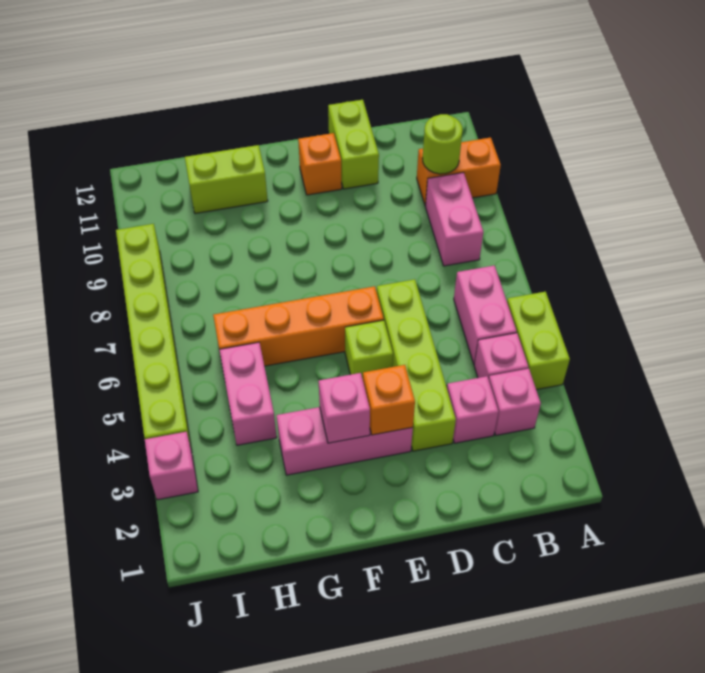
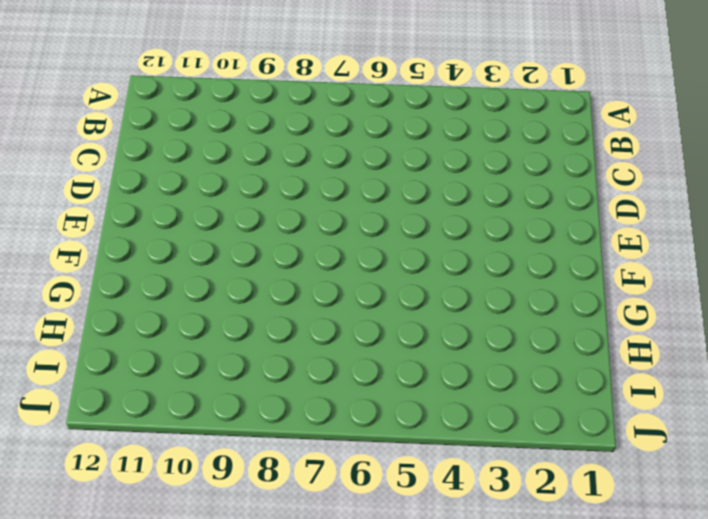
none -> lime brick A4:A5 level 1
none -> orange brick A10:B10 level 1
none -> pink brick B3 level 1

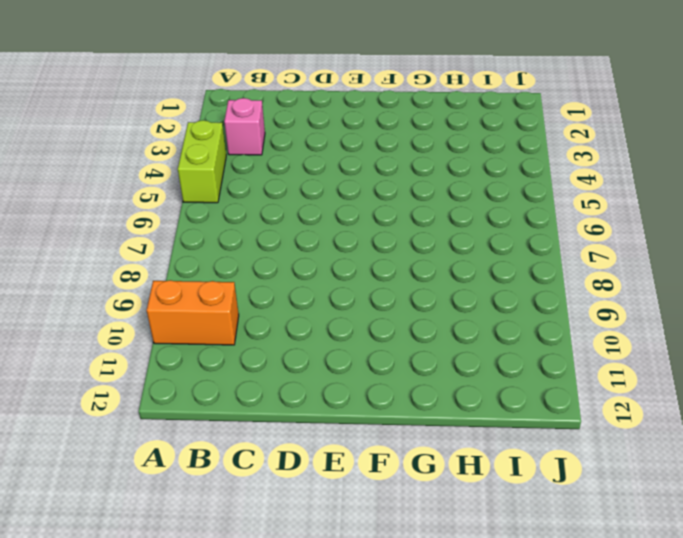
none -> pink brick B4 level 1
none -> pink brick B5:B6 level 1
none -> pink brick B8:B9 level 1

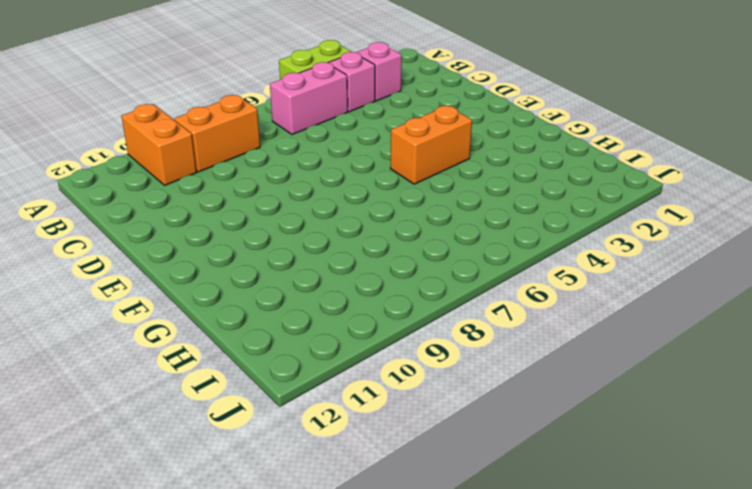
orange brick B8:B9 level 1 -> pink brick B8:B9 level 1
orange brick F4:F5 level 1 -> none
none -> pink brick C3 level 1
none -> lime brick D3:D6 level 1
none -> lime brick D11:D12 level 1

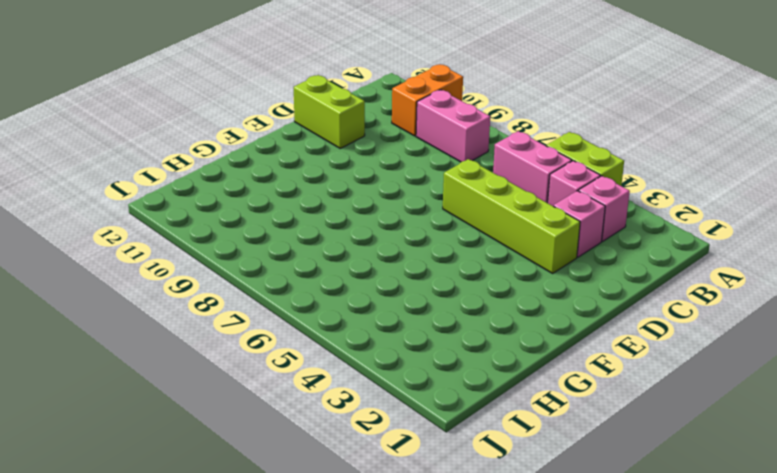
none -> pink brick E3:G3 level 1
none -> lime brick E5 level 1
none -> orange brick E6:H6 level 1

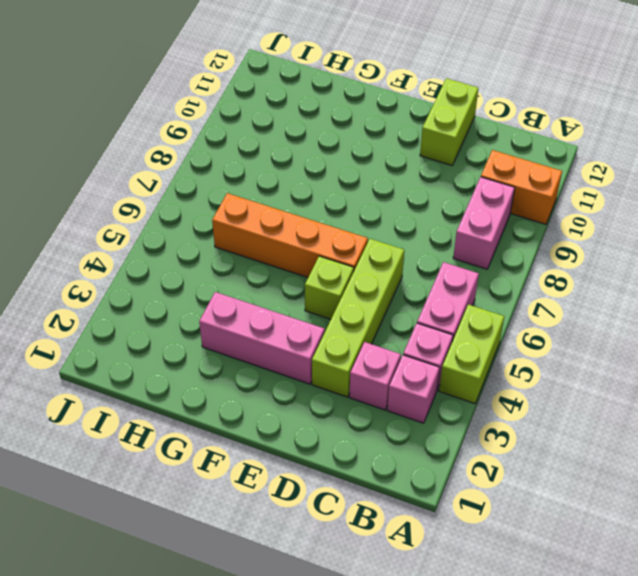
none -> orange brick E11 level 1
none -> lime brick G11:H11 level 1
none -> pink brick H4:H5 level 1

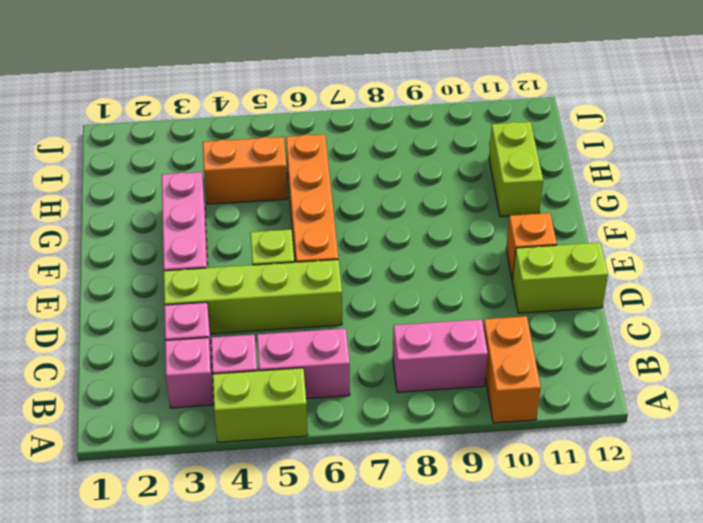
orange brick H4:H5 level 1 -> pink brick H4:H5 level 1
none -> pink brick J3 level 1
none -> lime brick J4:J9 level 1
none -> lime round brick B10 level 2

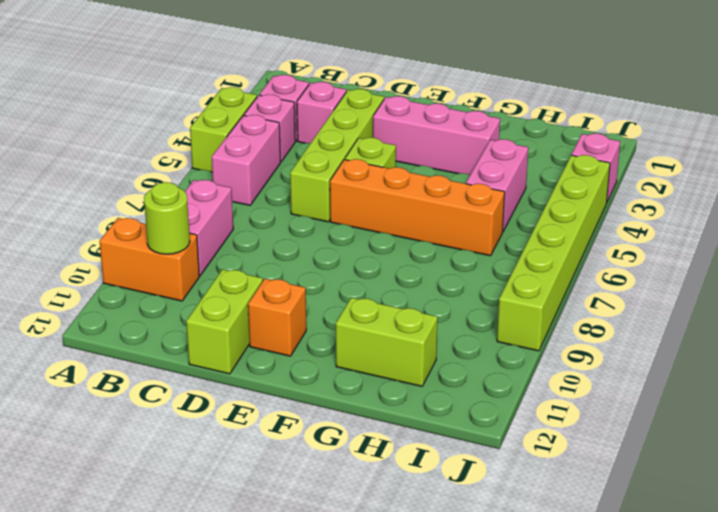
none -> orange brick E3 level 2
none -> pink brick F3 level 2

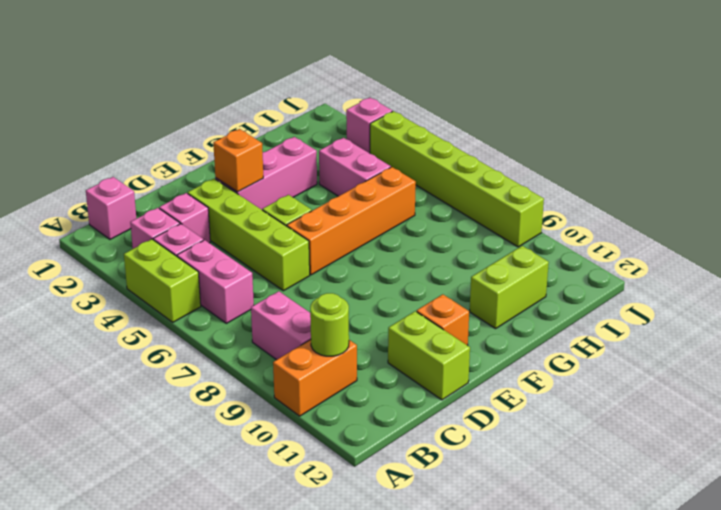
pink brick B1 level 1 -> pink brick F3 level 2

